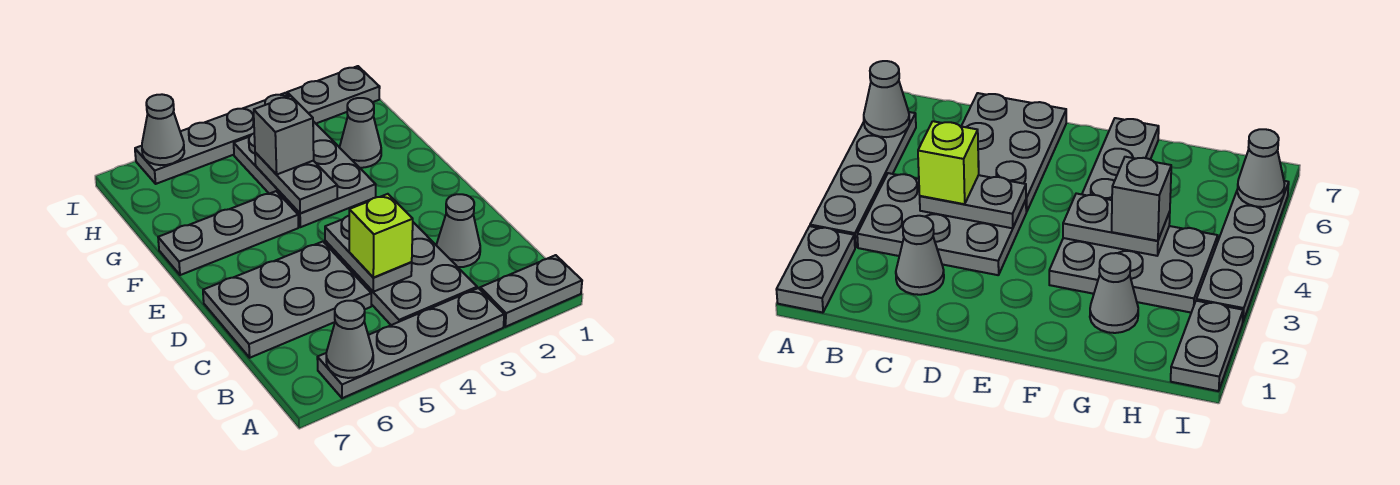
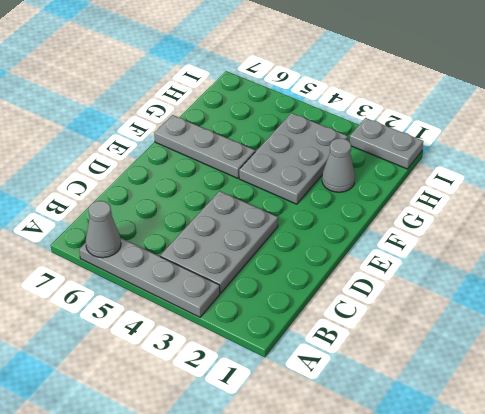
none -> grey plate A1:A2 level 1
none -> grey cone C2 level 1
none -> grey plate C5:D7 level 1

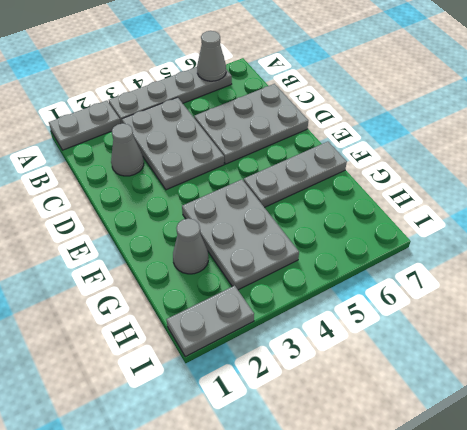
none -> grey plate I3:I6 level 1
none -> grey plate C4:D4 level 2
none -> grey plate F4:G4 level 2

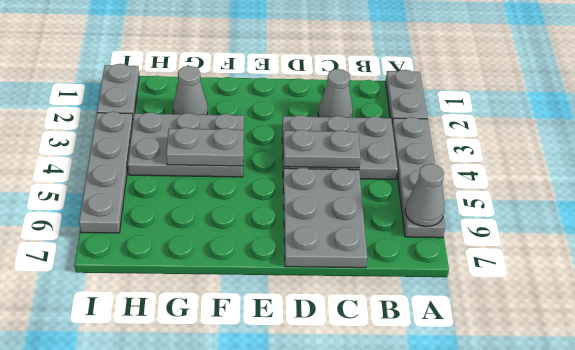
none -> grey plate F5:F7 level 1
none -> grey cone I6 level 2
none -> lime brick C4 level 3

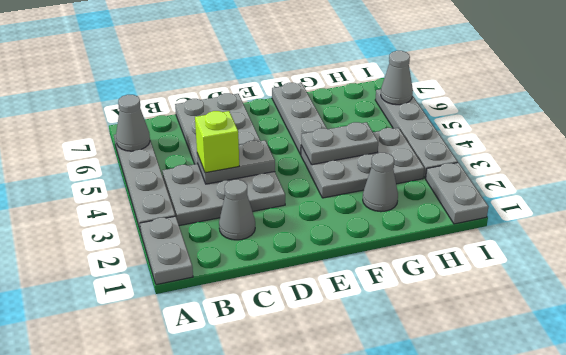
none -> grey brick G4 level 3

